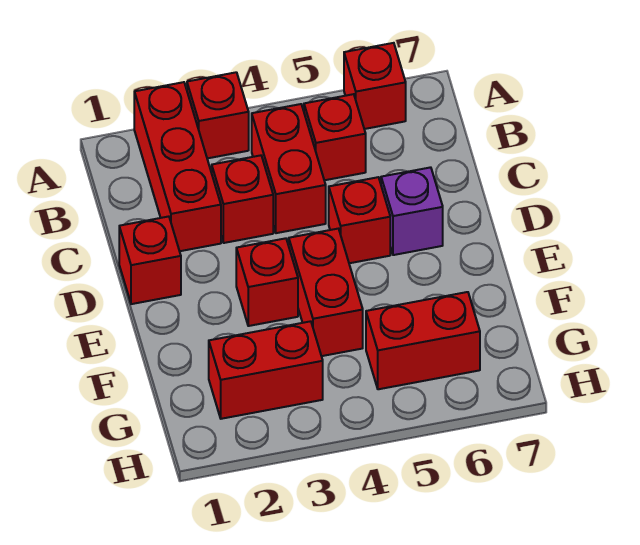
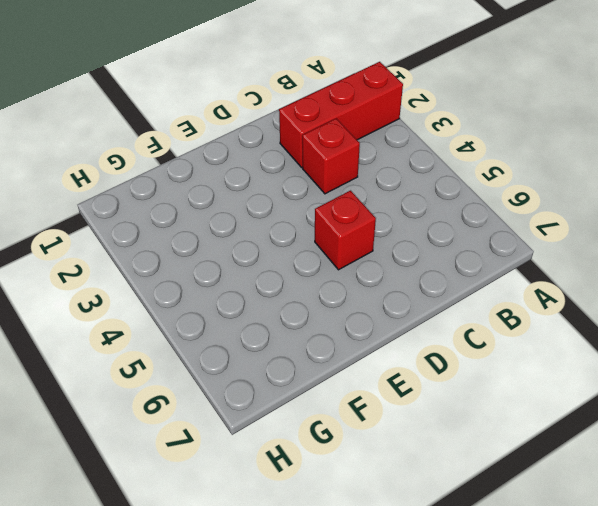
none -> red brick A3 level 1
none -> red brick A6 level 1
none -> red brick B4:C4 level 1

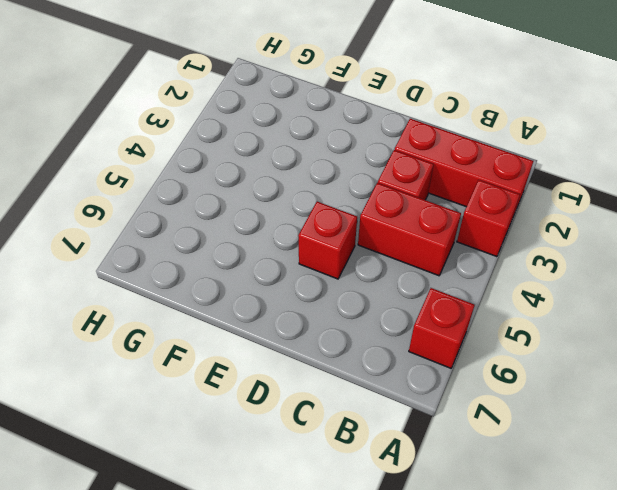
none -> red brick B5 level 1
none -> red brick D1 level 1
none -> purple brick D6 level 1

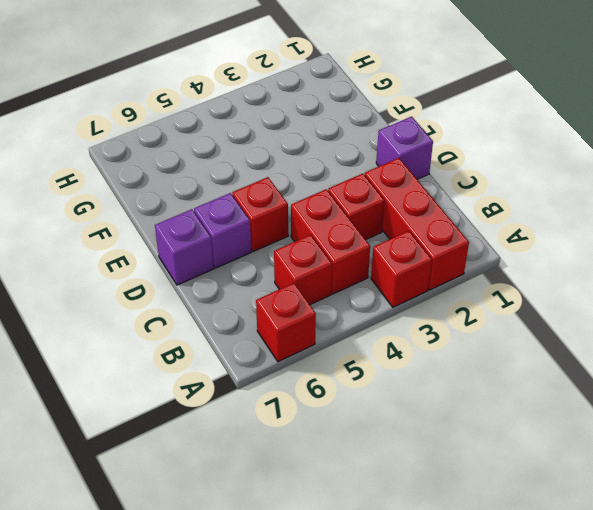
purple brick D1 level 1 -> red brick D1 level 1
purple brick D7 level 1 -> none
none -> red brick E3 level 1
none -> red brick E4:F4 level 1
none -> red brick G2:G3 level 1

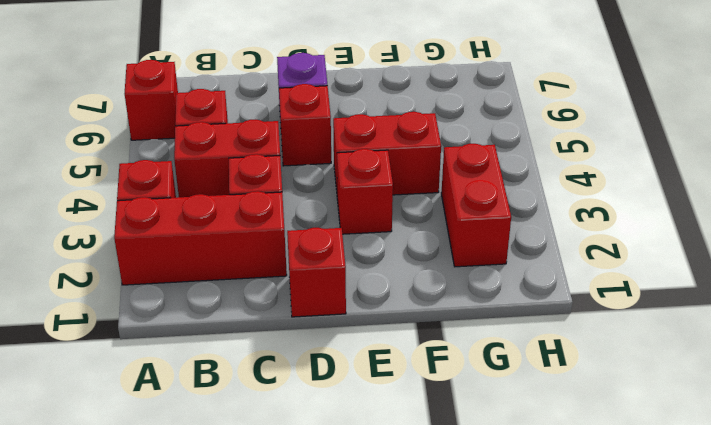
none -> red brick G5:G6 level 1

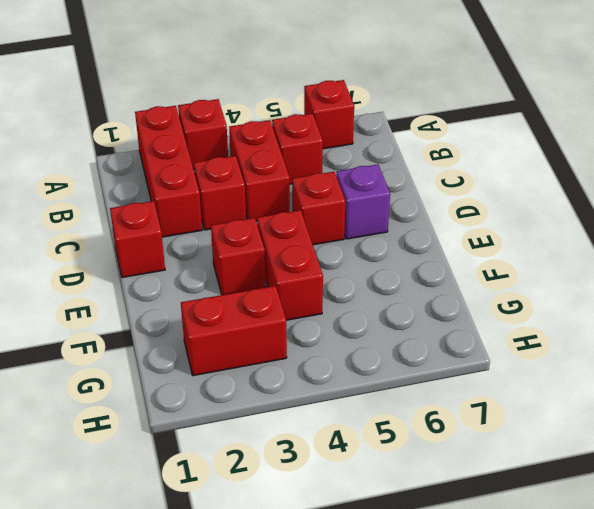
none -> red brick G5:G6 level 1

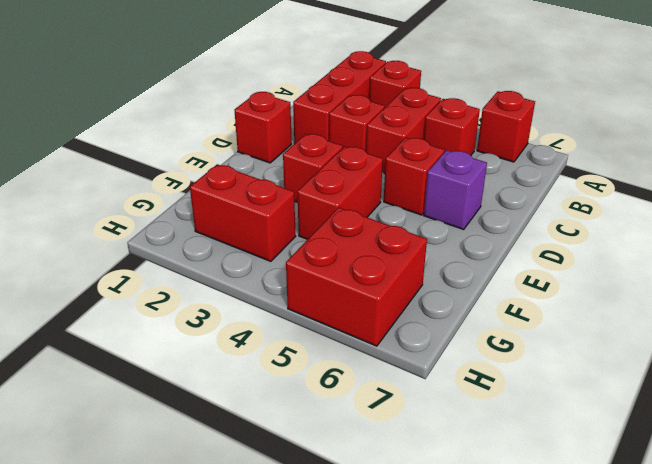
red brick G5:H6 level 1 -> red brick G5:G6 level 1

